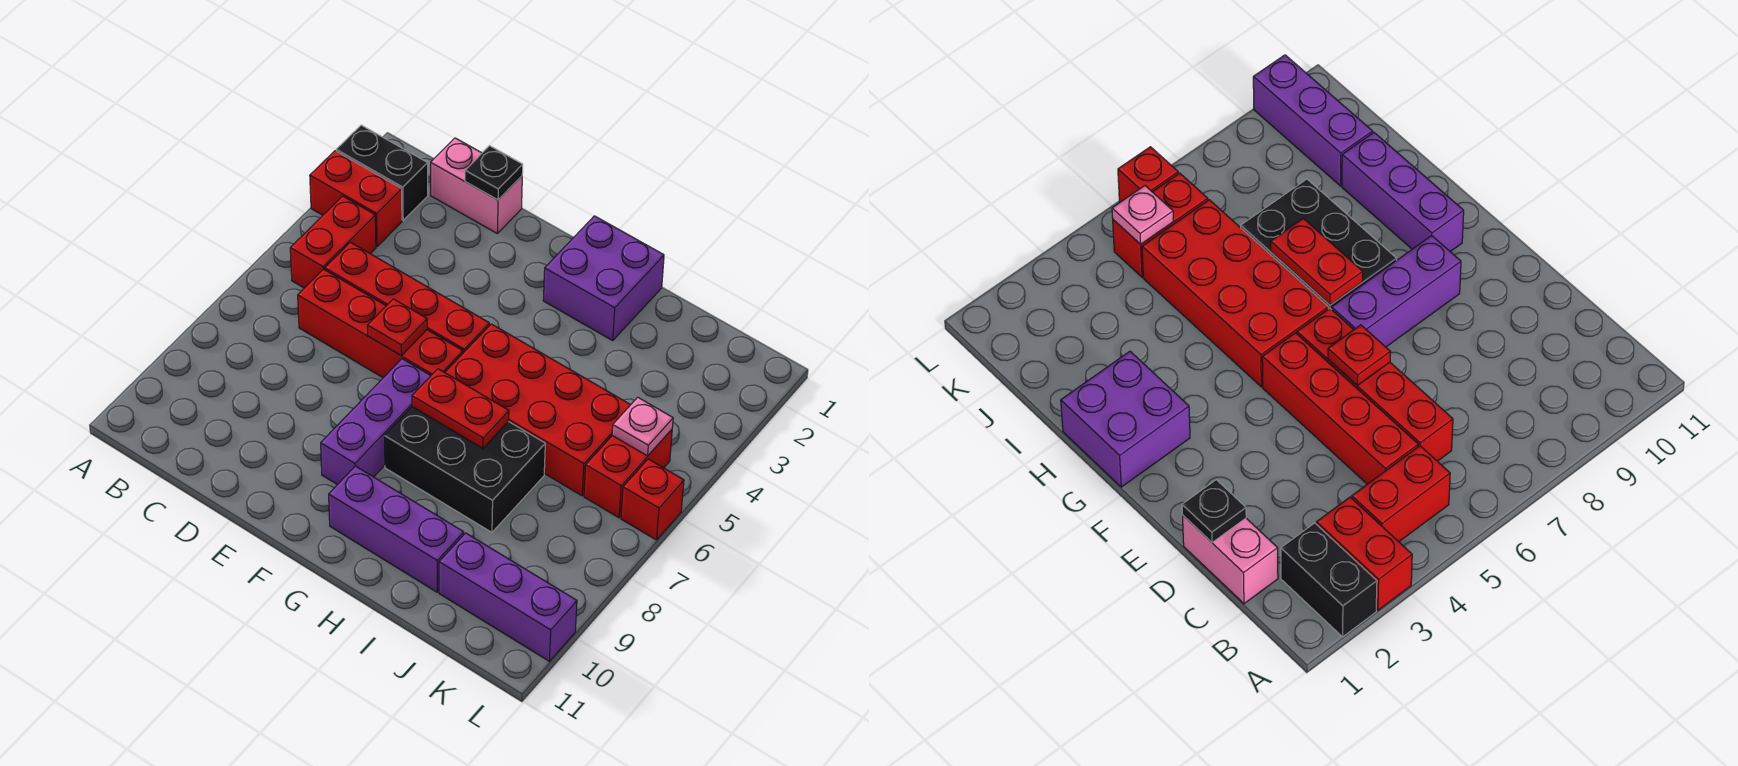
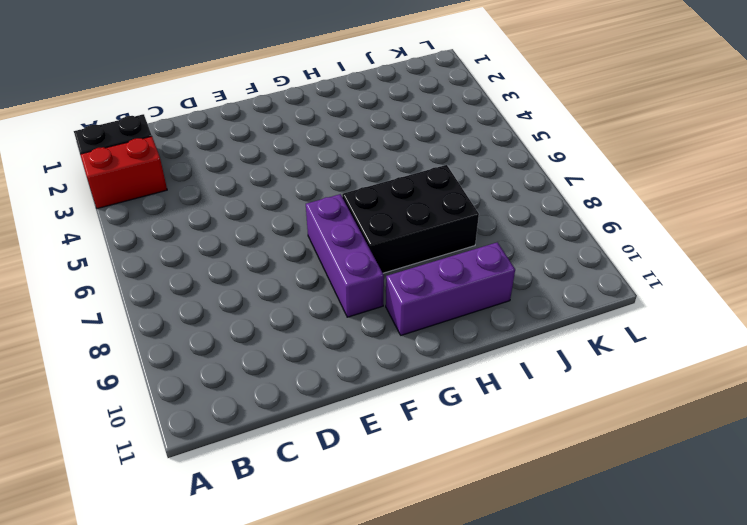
none -> red brick B4:B5 level 1
none -> pink brick C1:D1 level 1
none -> red brick C5:F5 level 1

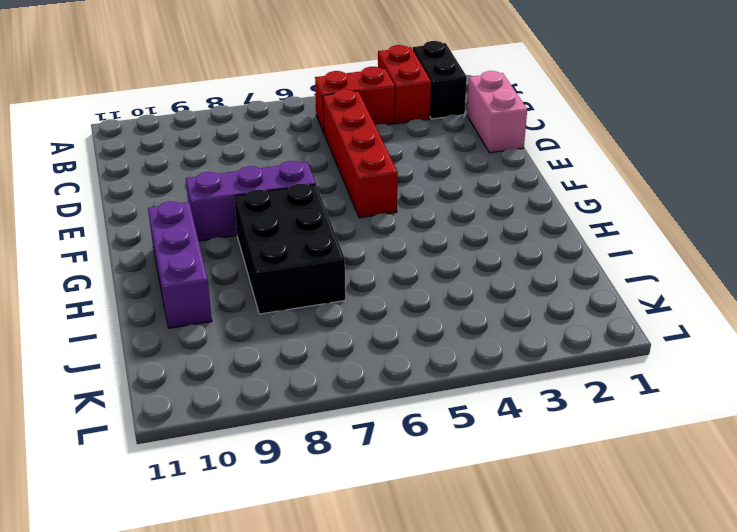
none -> red brick C6:F6 level 1
none -> purple brick G1:H2 level 1
none -> red brick G5:J6 level 1

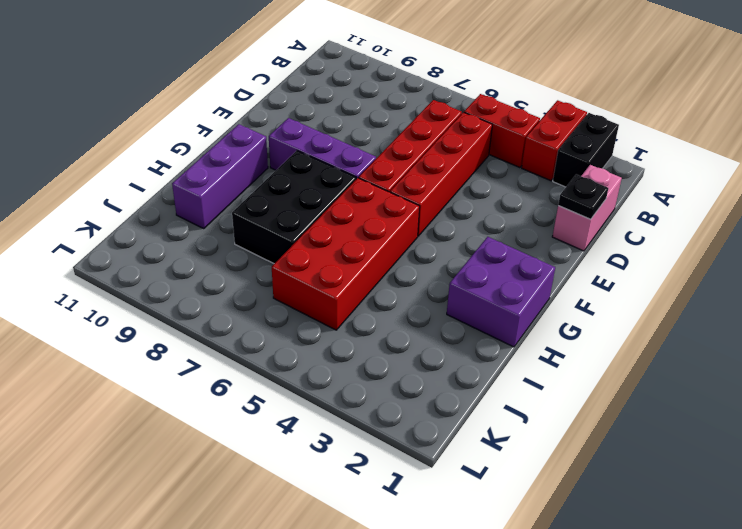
none -> purple brick J10:L10 level 1
none -> red brick K5:K6 level 1
none -> red brick L6 level 1

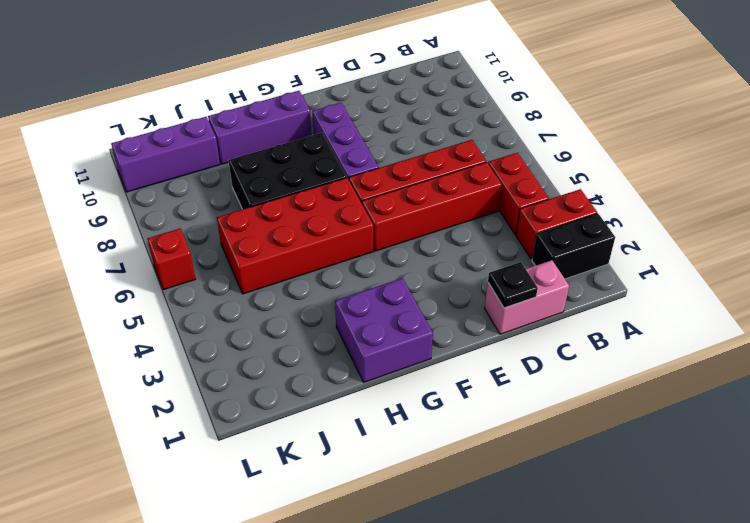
none -> red brick K5:K6 level 1
none -> red plate E6 level 2
none -> red plate G7:H7 level 2

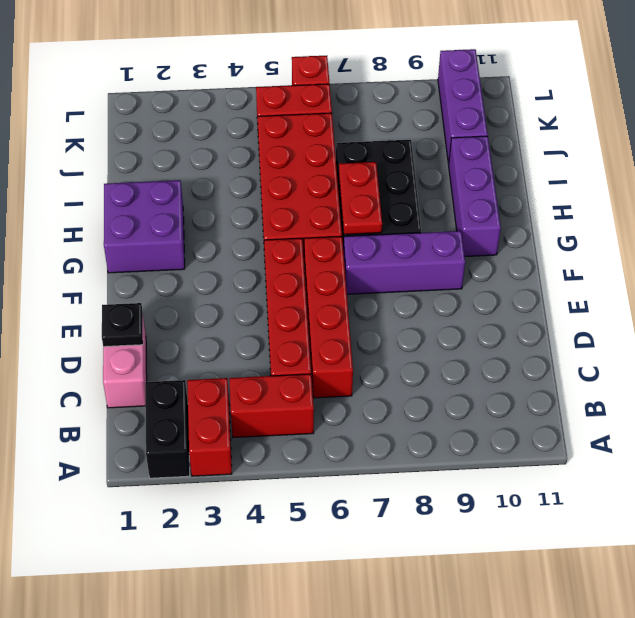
none -> red plate E6 level 2
none -> pink plate K5 level 2

